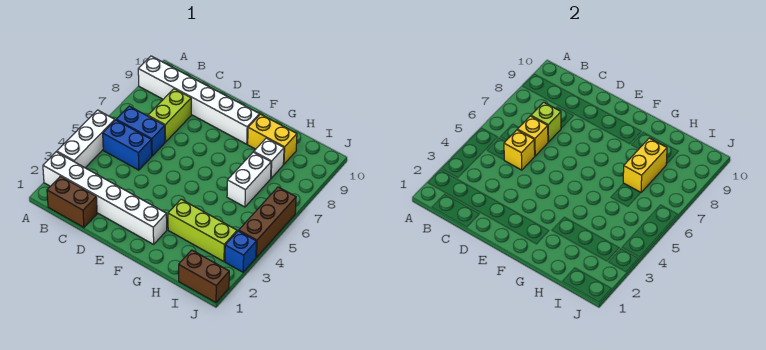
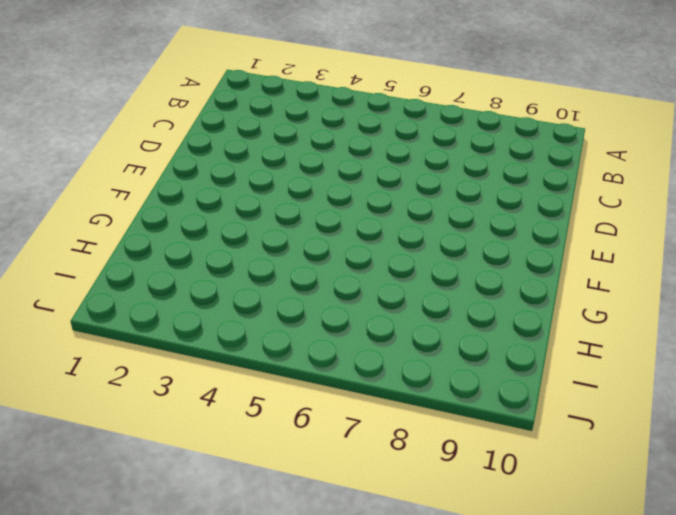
none -> white brick A2:F2 level 1
none -> white brick A3:A5 level 1
none -> white brick A9:F9 level 1

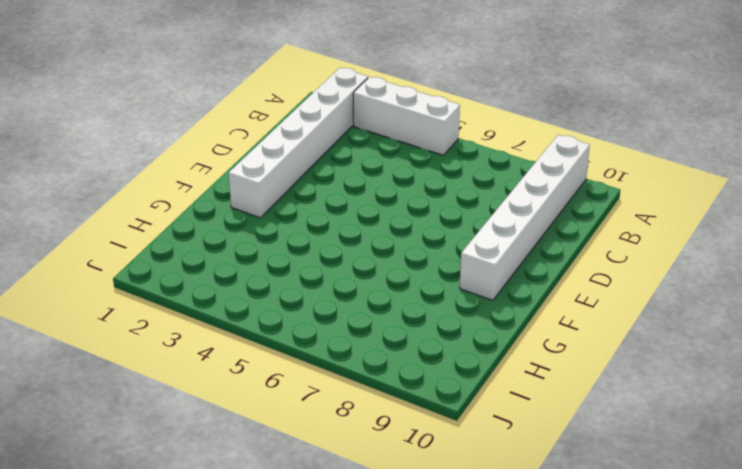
none -> brown brick B1:C1 level 1
none -> blue brick B5:C5 level 1
none -> blue brick B6:C6 level 1

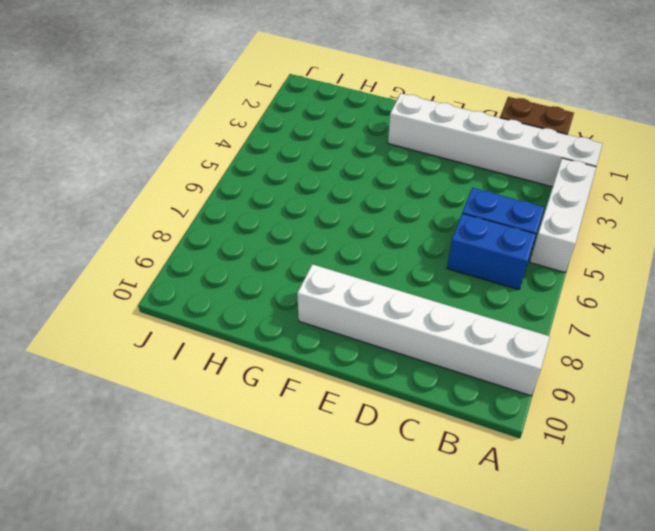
none -> lime brick C7:C8 level 1
none -> lime brick G3:I3 level 1
none -> yellow brick G9:H9 level 1

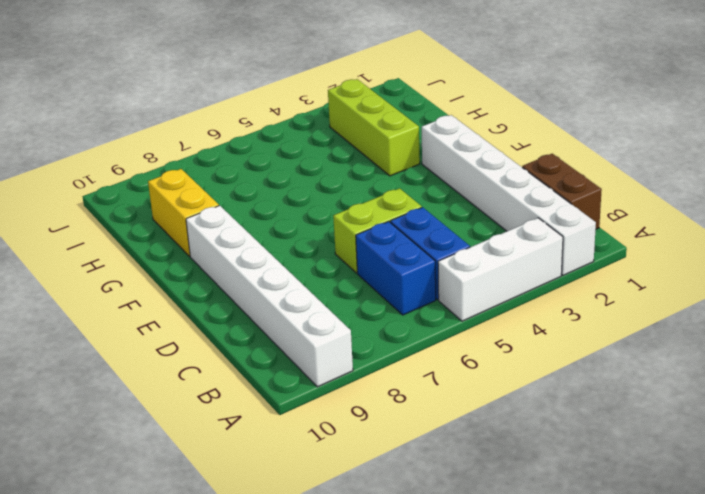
lime brick D5:D6 level 1 -> lime brick C7:C8 level 1
none -> white brick H6:H7 level 1
none -> white brick H8 level 1
none -> brown brick I1:J1 level 1

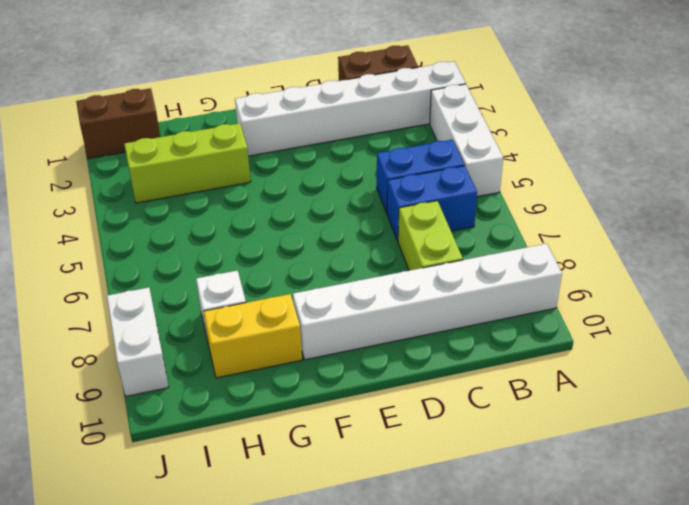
white brick J8:J9 level 1 -> white brick H6:H7 level 1
none -> blue brick J3 level 1
none -> brown brick J4:J6 level 1
none -> yellow brick C5 level 2

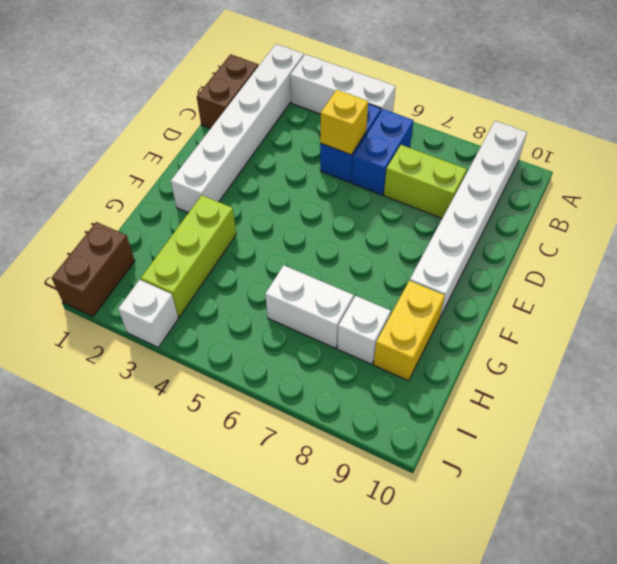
white brick J3 level 1 -> blue brick J3 level 1
none -> brown brick J4:J6 level 1
none -> yellow brick C6 level 2
none -> lime brick C7 level 2

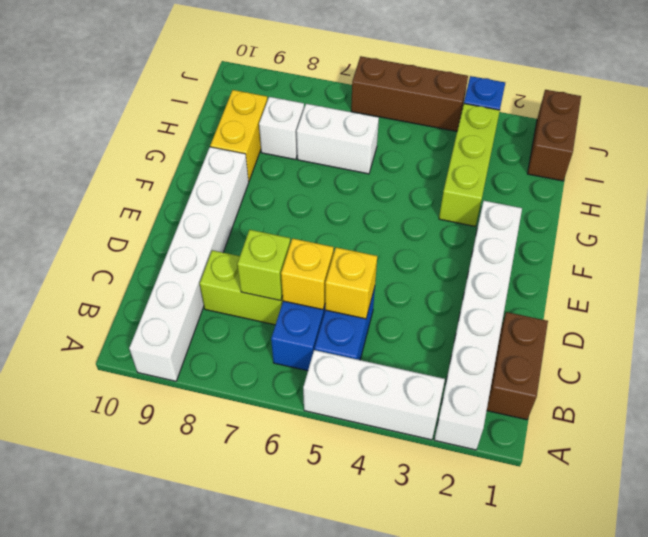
none -> yellow brick H7:H8 level 2

